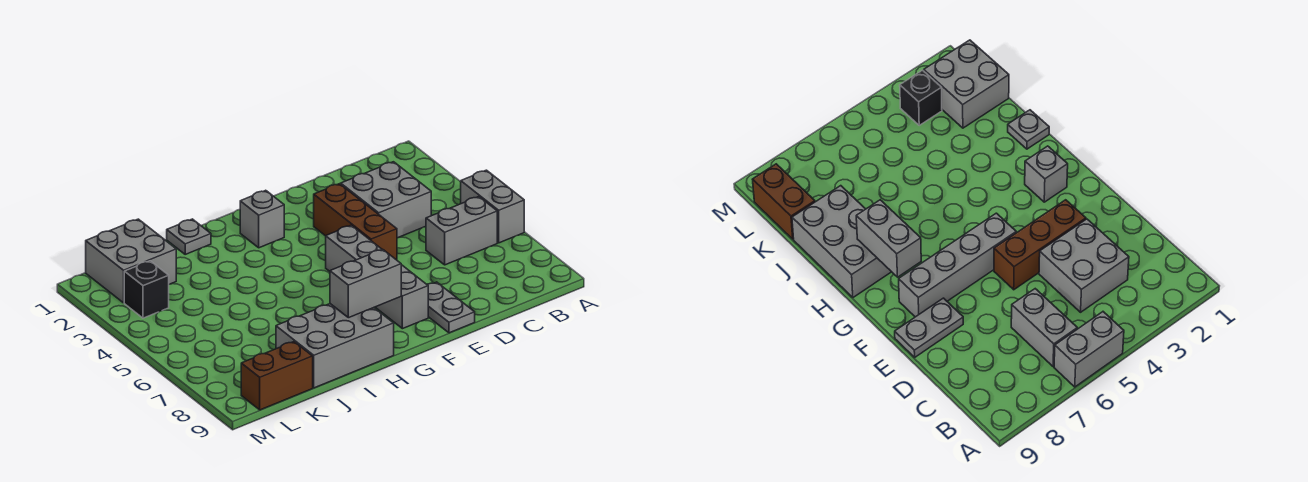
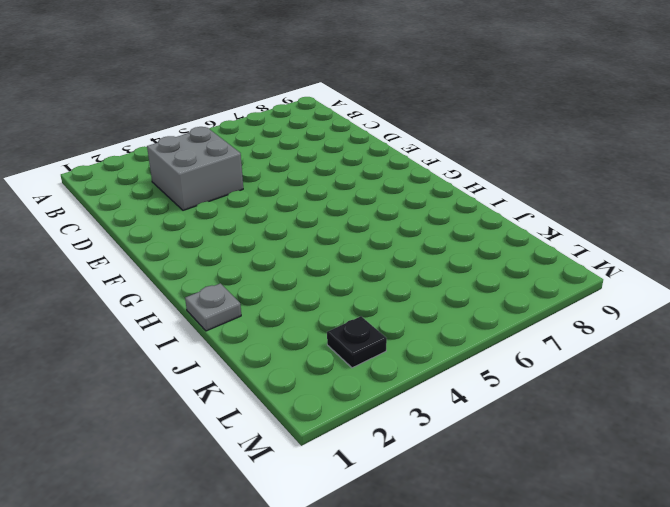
black plate L3 level 1 -> black brick L3 level 1
none -> grey brick A5:A6 level 1
none -> grey brick B6:C6 level 1
none -> brown brick E3:E5 level 1

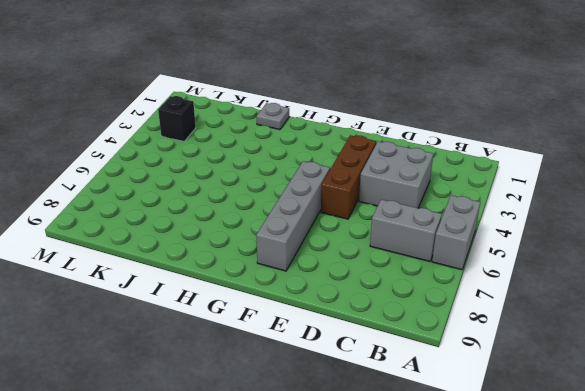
none -> grey plate E8:E9 level 1
none -> grey brick G2 level 1
none -> grey brick H8:J9 level 1

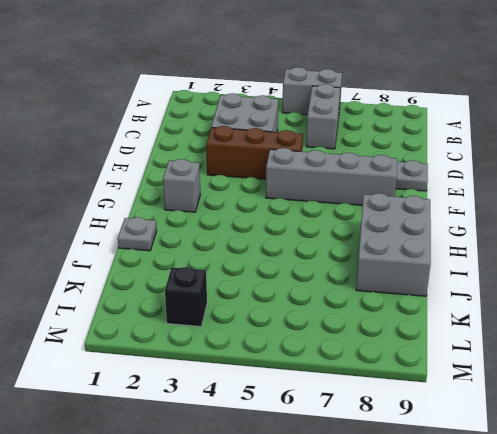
none -> grey brick K1:L2 level 1
none -> brown brick K9:L9 level 1
none -> grey brick G8:H8 level 2

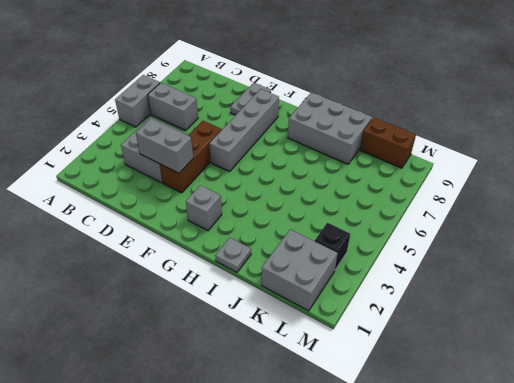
grey brick D3:E3 level 2 -> grey brick G8:H8 level 2

